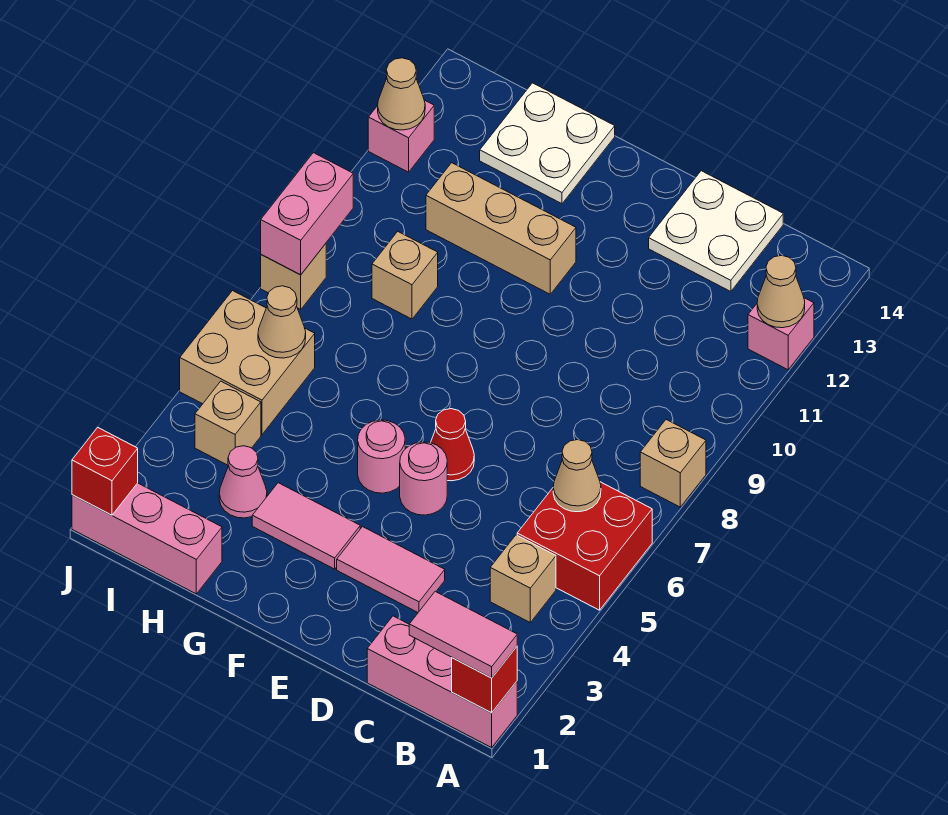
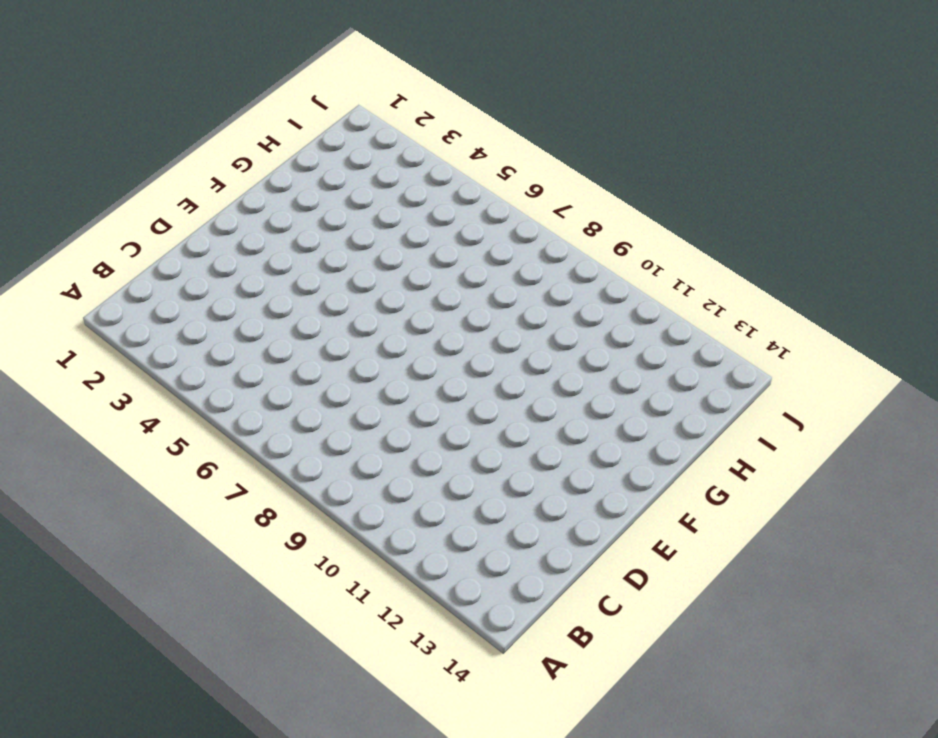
none -> pink brick A1:C1 level 1
none -> red brick A5:B6 level 1
none -> tan brick A8 level 1

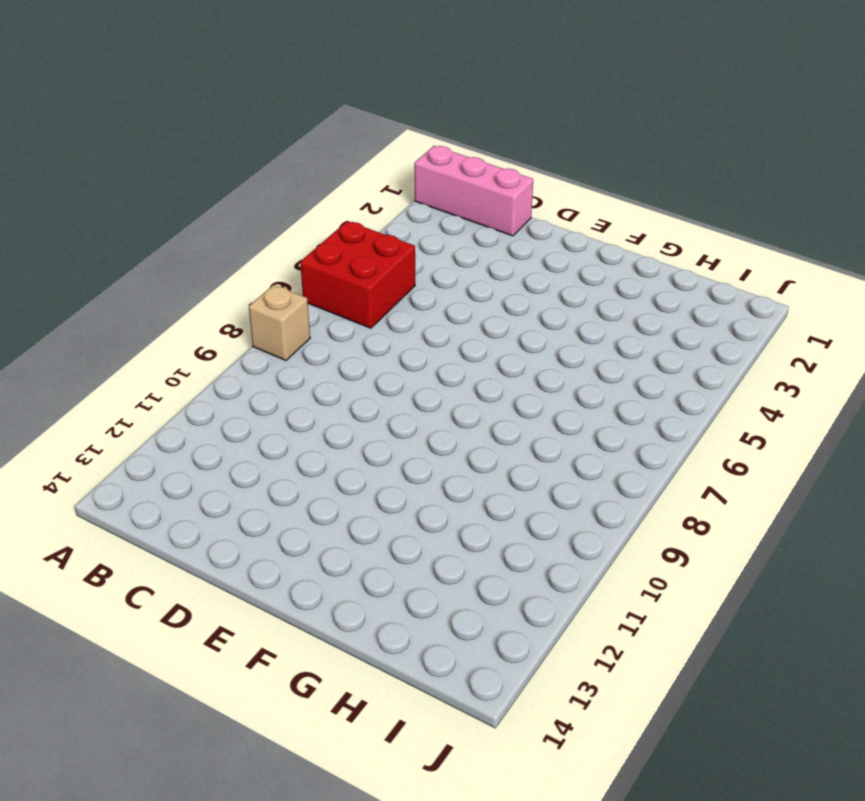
none -> pink brick A12 level 1
none -> tan brick B4 level 1
none -> white plate C13:D14 level 1

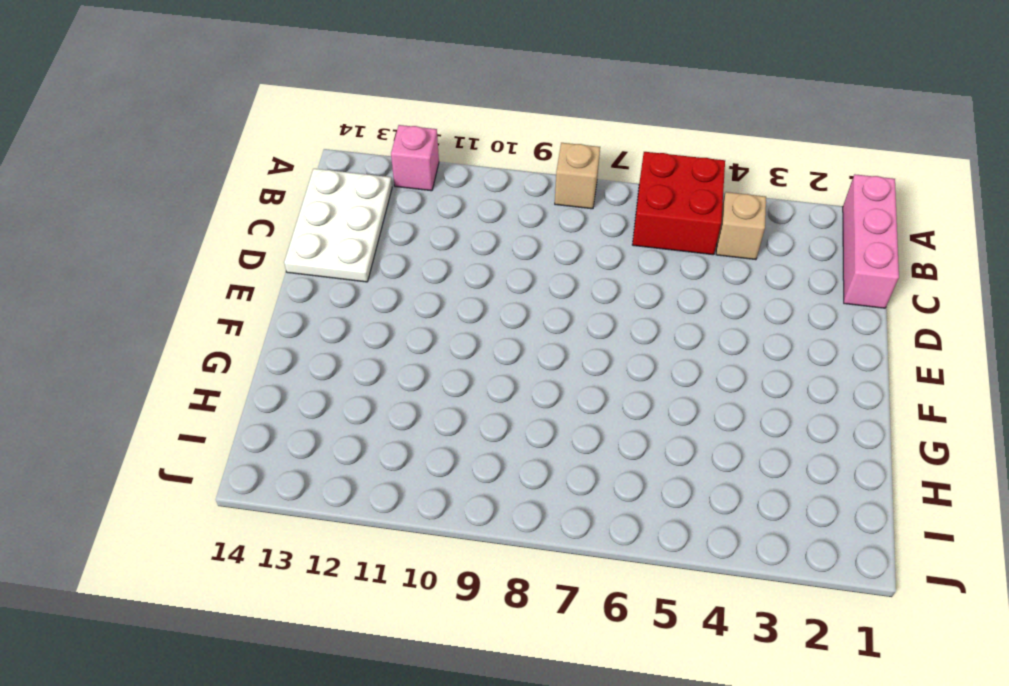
white plate B13:D14 level 1 -> white plate C13:D14 level 1
none -> pink tile D3:E3 level 1
none -> pink round brick E5 level 1
none -> red cone E6 level 1

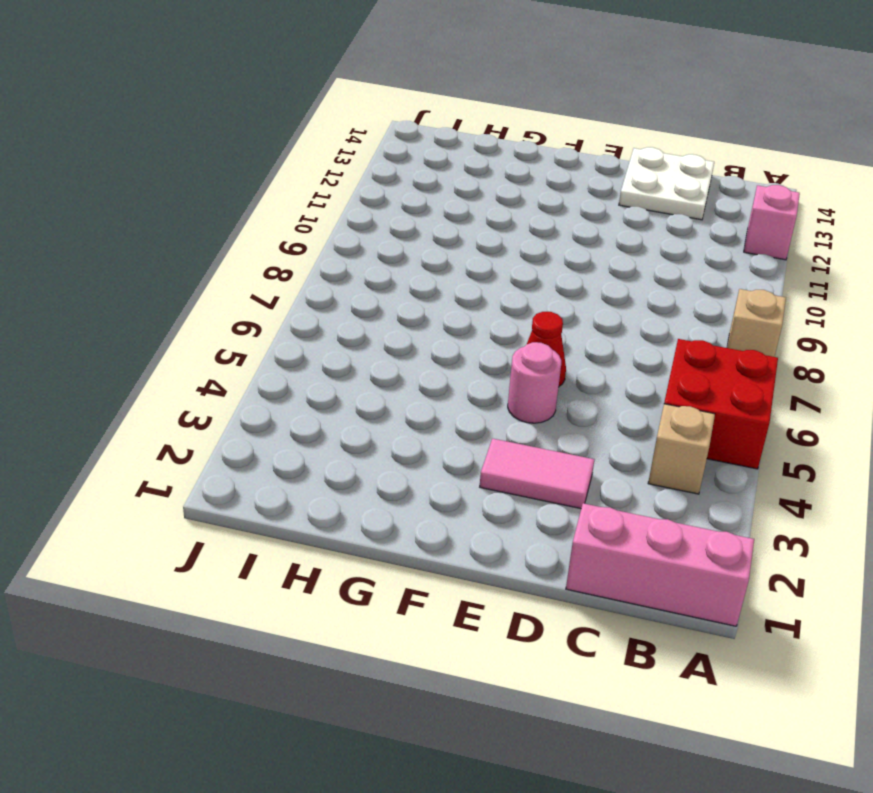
none -> pink tile F3:G3 level 1
none -> pink round brick F5 level 1
none -> tan brick F11:H11 level 1

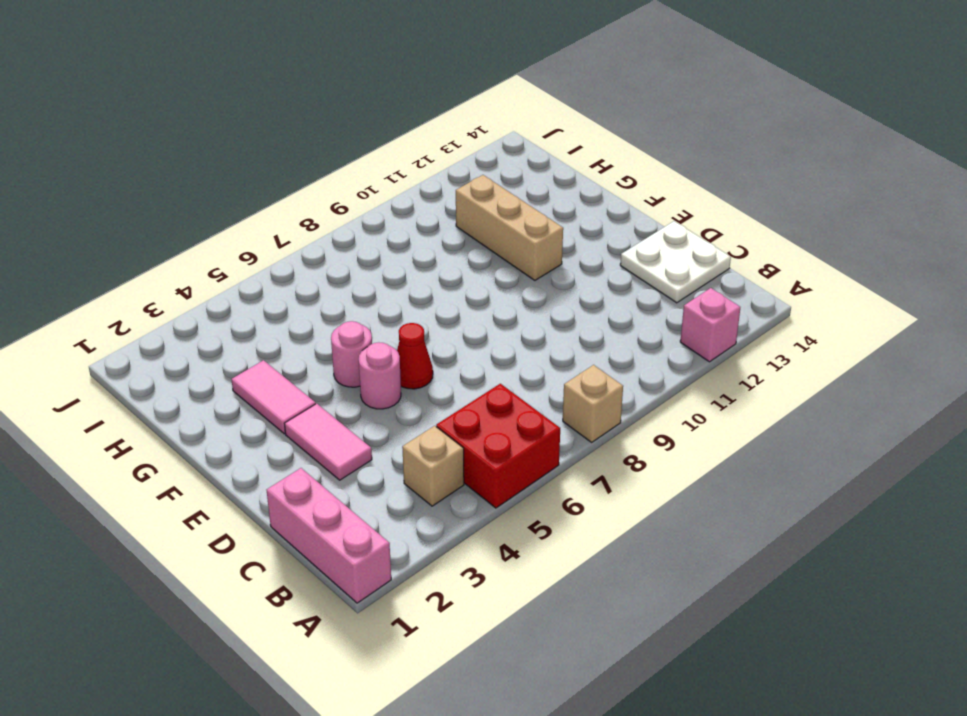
none -> white plate G13:H14 level 1
none -> pink brick H1:J1 level 1
none -> pink cone H3 level 1

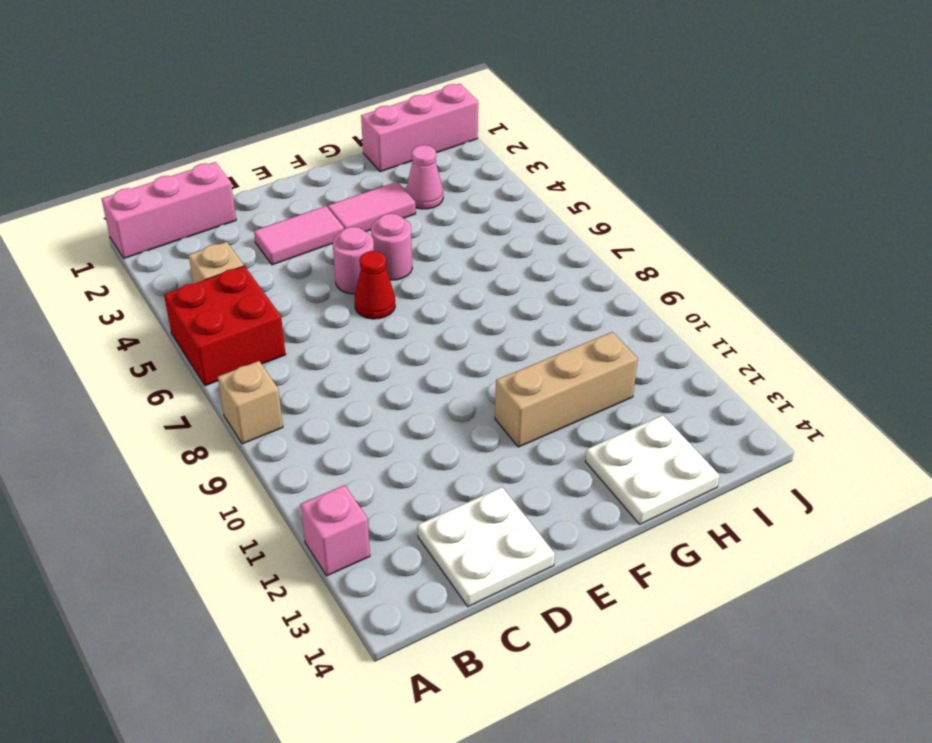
none -> tan brick H9 level 1
none -> tan brick I4 level 1
none -> tan brick I5:J6 level 1

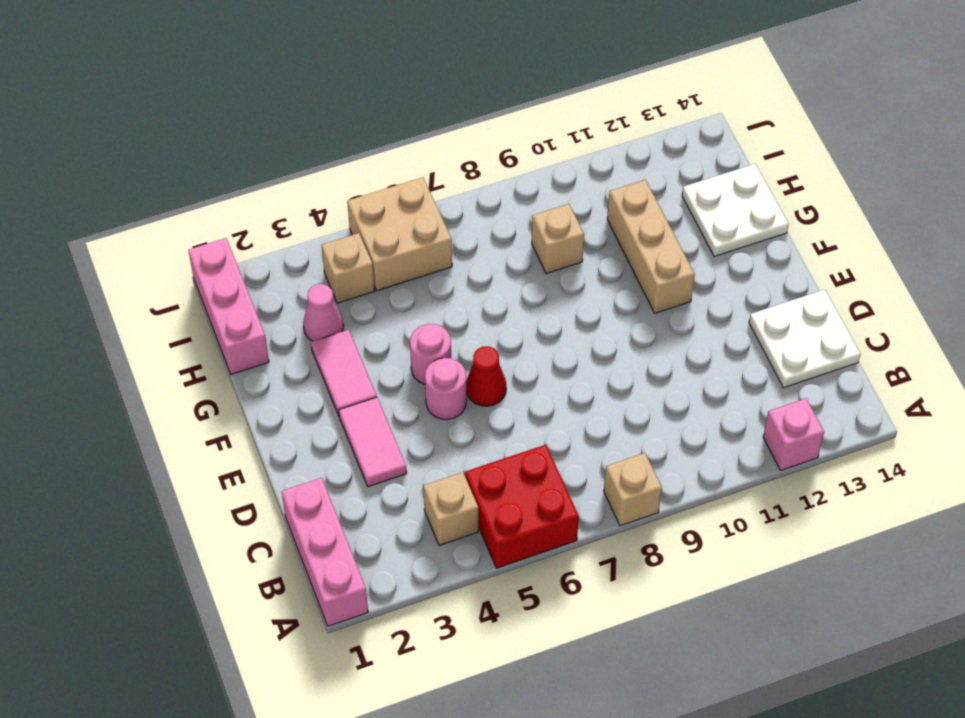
none -> tan brick J8 level 1
none -> pink brick J12 level 1
none -> red brick A1 level 2

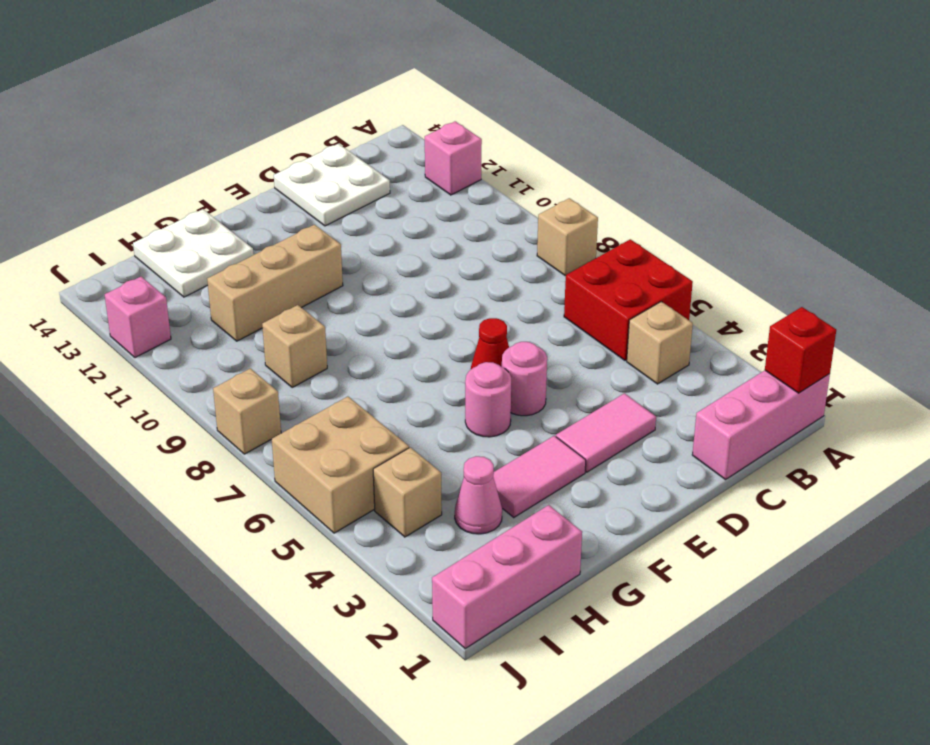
none -> tan cone A12 level 2
none -> tan cone B6 level 2
none -> tan cone I6 level 2

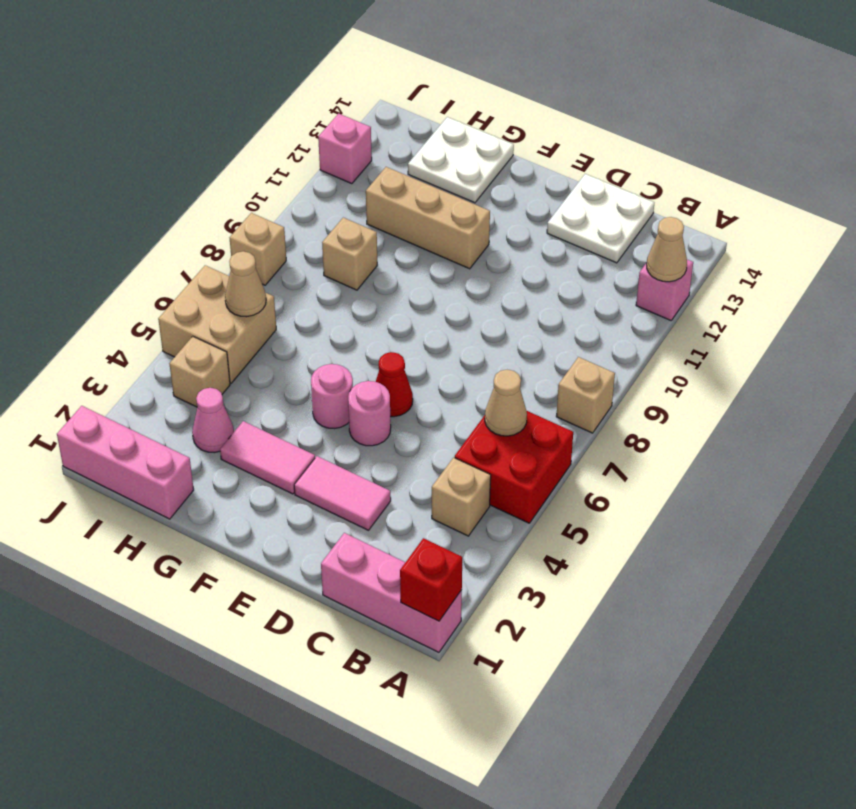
none -> red brick J1 level 2
none -> pink brick J8:J9 level 2
none -> tan cone J12 level 2

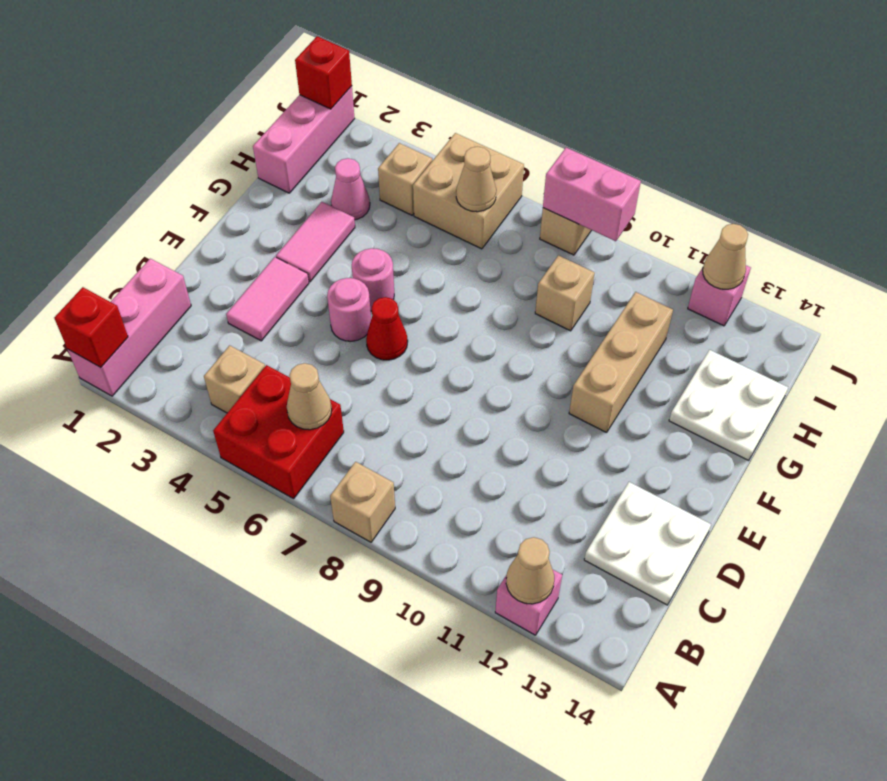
none -> pink tile A1:B1 level 3

